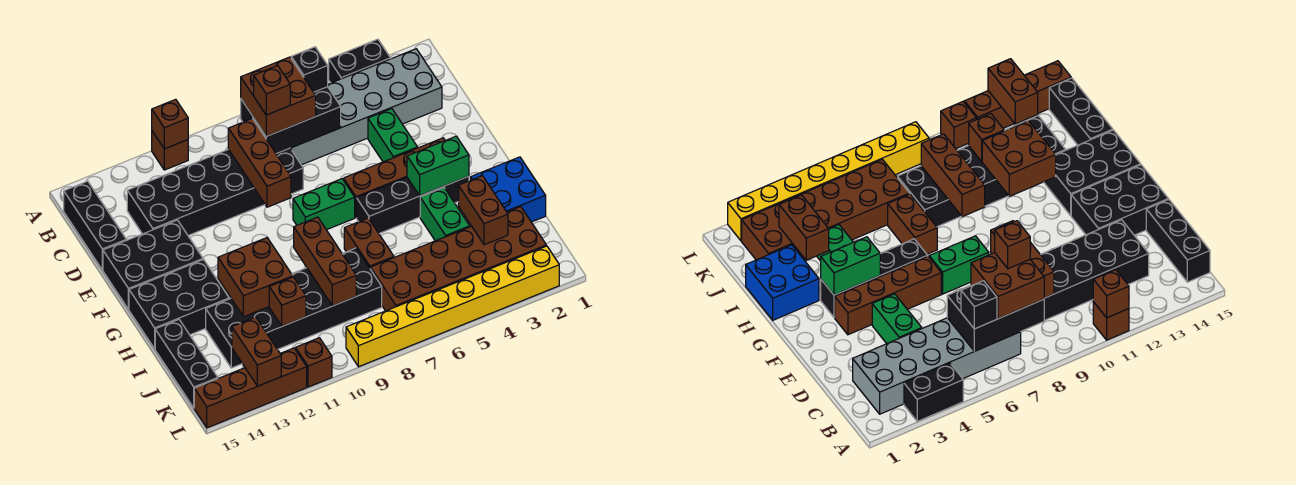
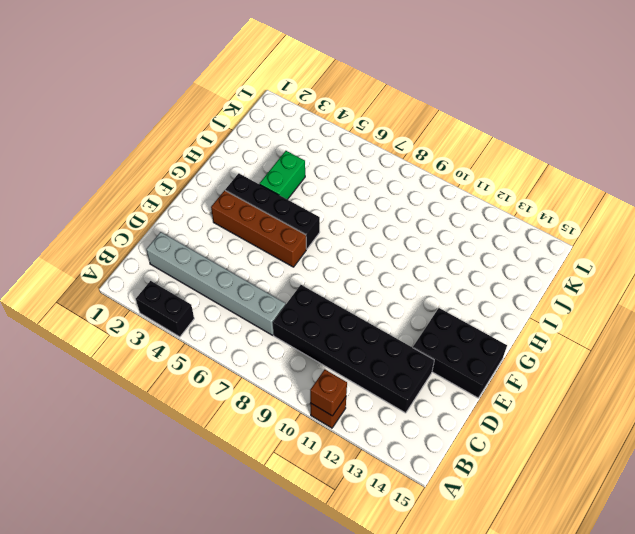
grey brick C2:C7 level 1 -> grey brick B2:C7 level 1
none -> black brick B15:D15 level 1
none -> green brick D4:E4 level 1
none -> green brick F7:F8 level 1
none -> black brick G13:H15 level 1

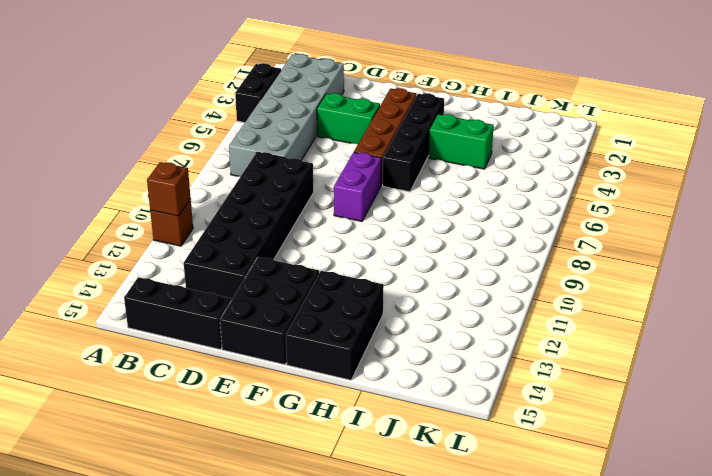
purple brick F7:F8 level 1 -> green brick F7:F8 level 1
none -> blue brick H1:I2 level 1
none -> brown brick H7:I7 level 1
none -> black brick I8:J13 level 1
none -> black brick I15:K15 level 1

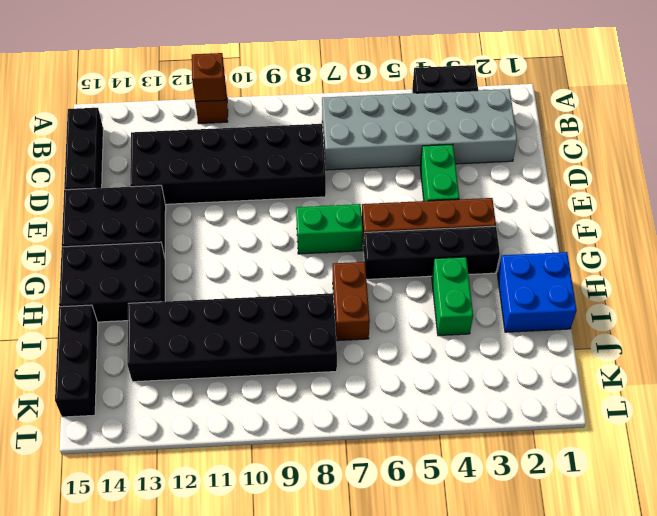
none -> brown brick J2:K7 level 1
none -> yellow brick L2:L9 level 1
none -> brown brick L11 level 1
none -> brown brick L12:L15 level 1

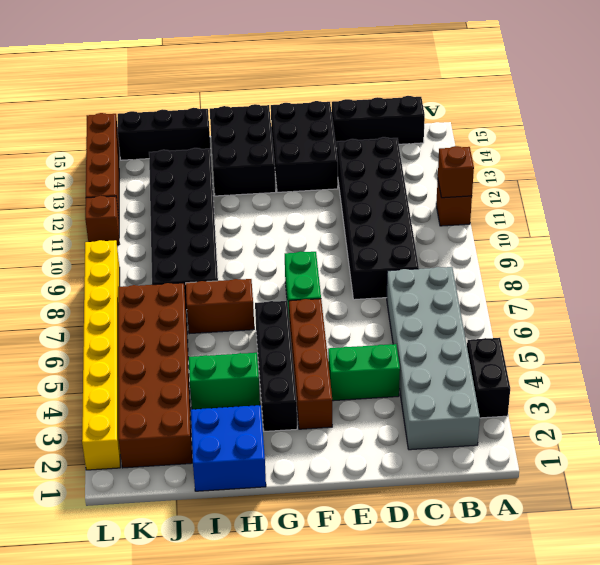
none -> black brick B6:C8 level 2
none -> brown brick C9:E9 level 2
none -> green brick G3:G4 level 2
none -> brown brick H9:J9 level 2

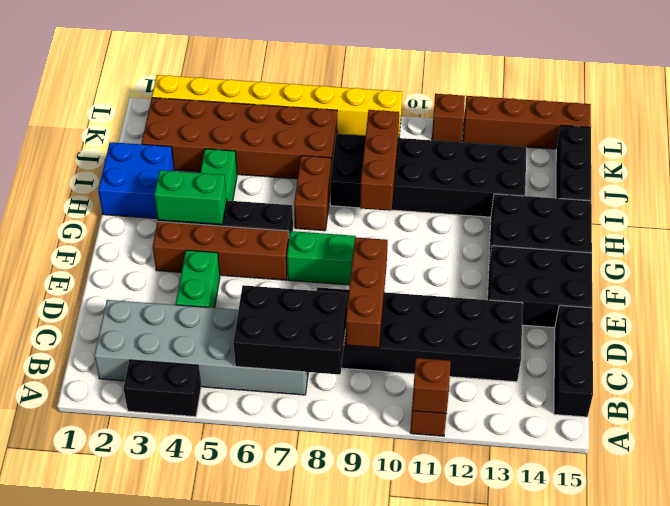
none -> brown brick H11:I12 level 2
none -> brown brick I3:J3 level 2
none -> brown brick J11 level 2
none -> brown brick K13:L13 level 2

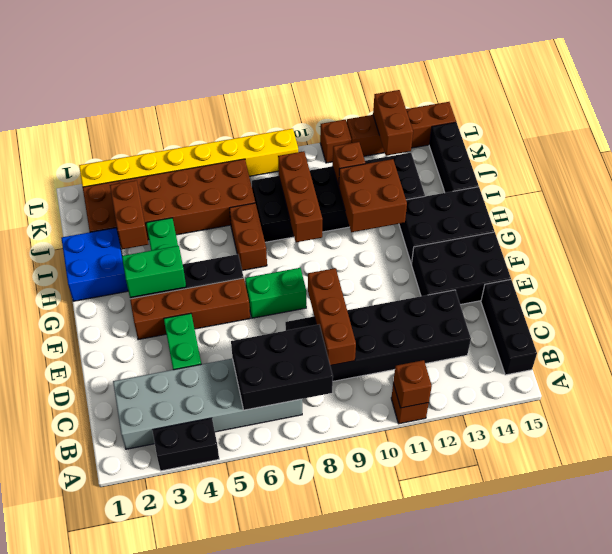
none -> black brick B6 level 3
none -> brown brick B7:C8 level 3
none -> brown brick C8 level 4

